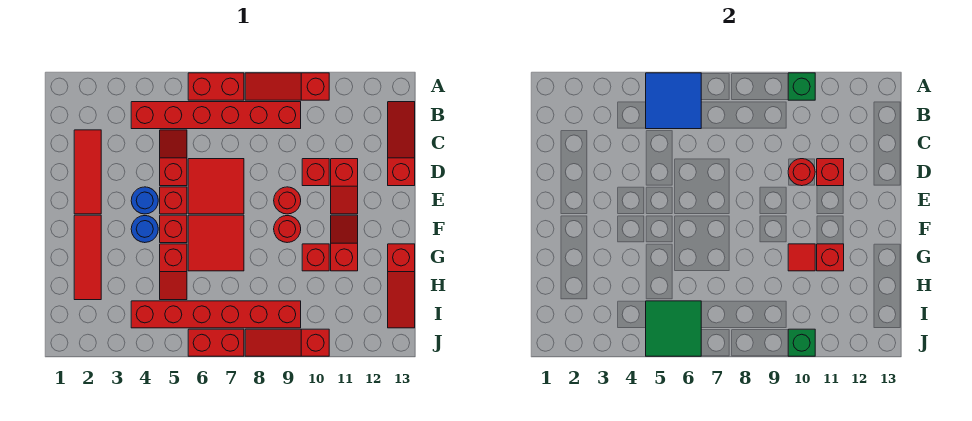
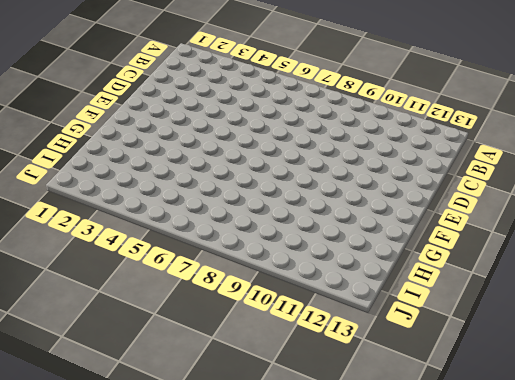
none -> red brick A6:A7 level 1
none -> red slope A8:A10 level 1 top 10
none -> red brick B4:B9 level 1
none -> red slope B13:D13 level 1 top D

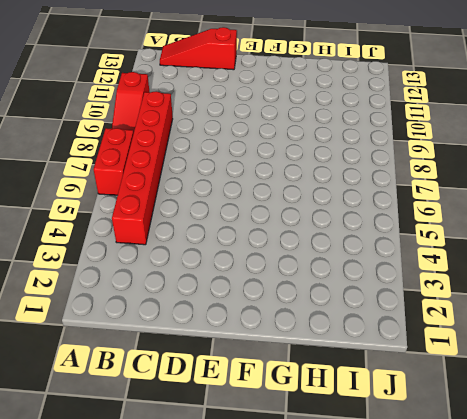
none -> red tile C2:E2 level 1
none -> red slope C5:D5 level 1 top D
none -> red tile D6:E7 level 1
none -> red brick D10 level 1

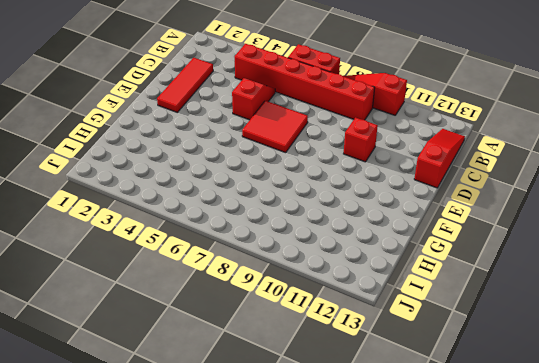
none -> red slope D11:E11 level 1 top D
none -> blue round brick E4 level 1
none -> red brick E5 level 1
none -> red round brick E9 level 1

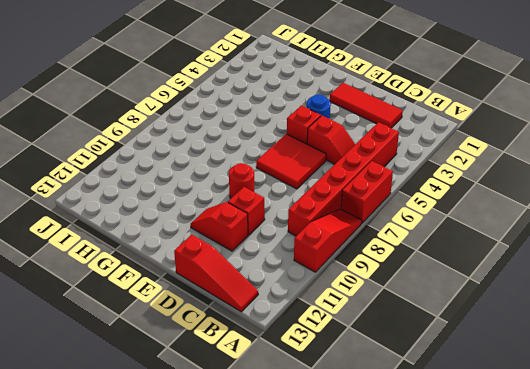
none -> red tile F2:H2 level 1
none -> blue round brick F4 level 1
none -> red brick F5 level 1
none -> red tile F6:G7 level 1

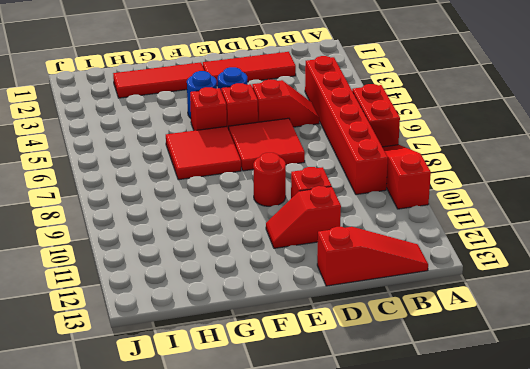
none -> red round brick F9 level 1
none -> red slope F11:G11 level 1 top G
none -> red slope G5:H5 level 1 top G
none -> red brick G10 level 1

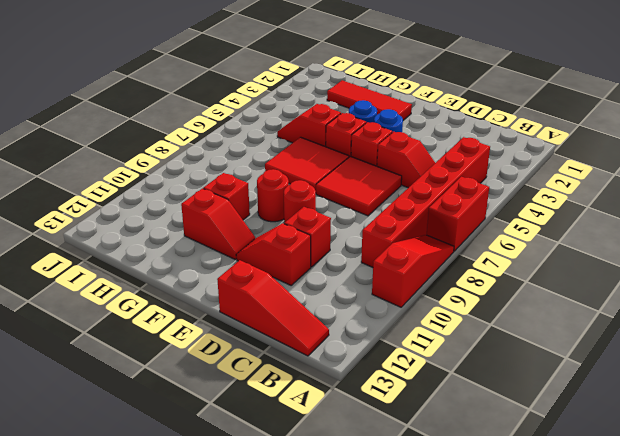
none -> red tile C2:E2 level 1
none -> red slope G13:I13 level 1 top G
none -> red brick I4:I9 level 1
none -> red brick J6:J7 level 1

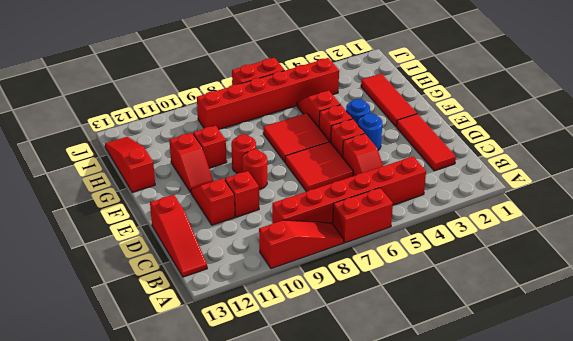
none -> red slope J8:J10 level 1 top 10
none -> blue tile A5:B6 level 2
none -> green brick A10 level 2
none -> red round brick D10 level 2

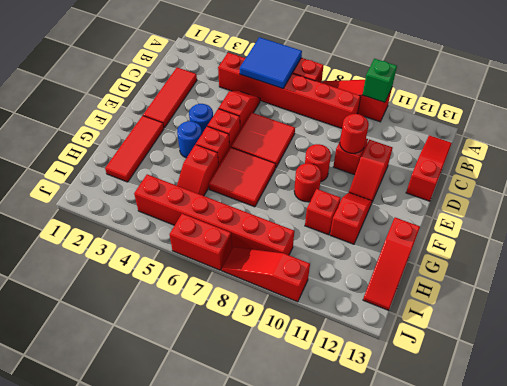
none -> red brick D11 level 2
none -> red tile G10 level 2
none -> red brick G11 level 2
none -> green tile I5:J6 level 2

